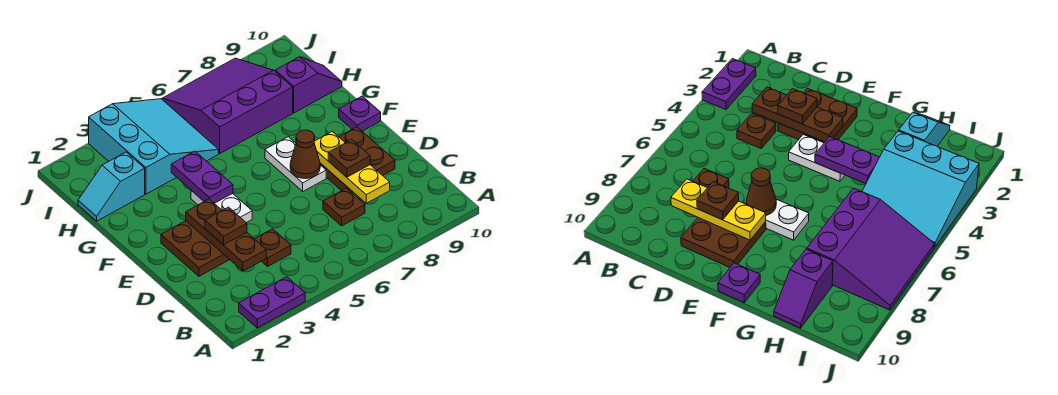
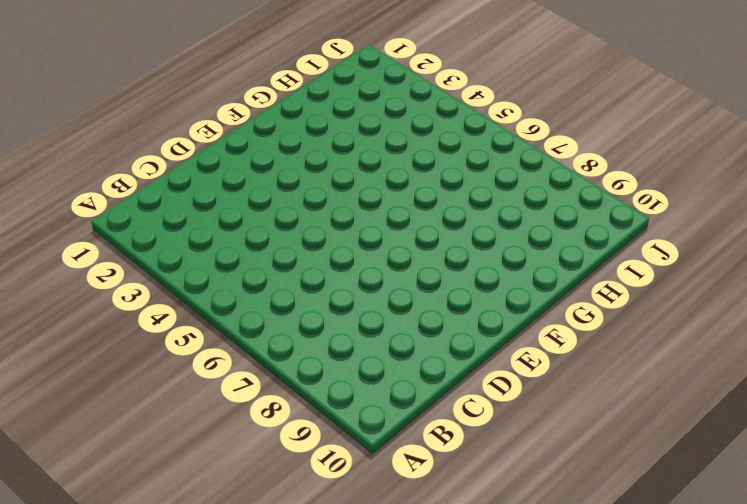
none -> purple plate A2:A3 level 1
none -> brown plate C4 level 1
none -> brown plate C7 level 1

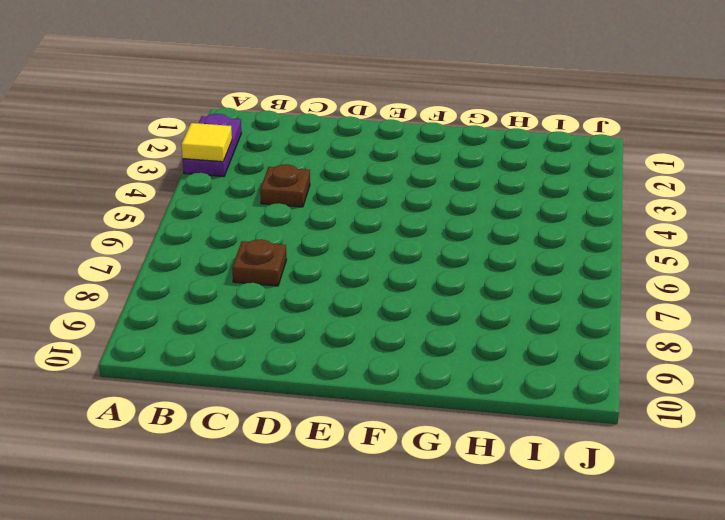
yellow tile A3 level 2 -> none
none -> brown plate D2:E3 level 1
none -> brown plate D8:E9 level 1
none -> white plate E4:F4 level 1

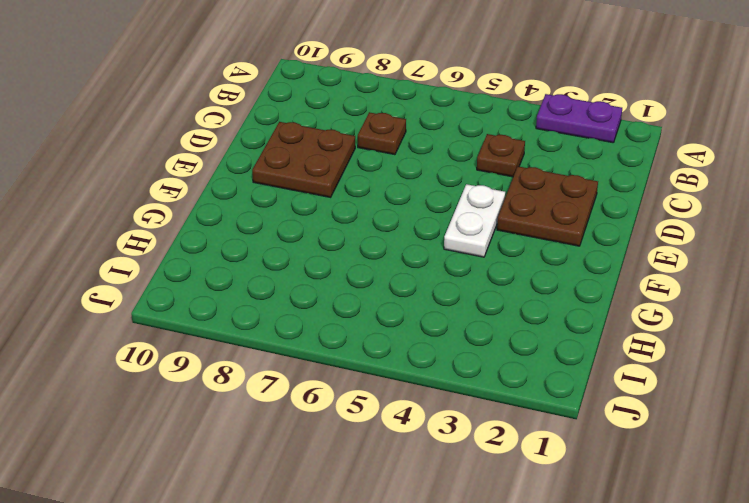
none -> white plate E7:F7 level 1
none -> purple plate F10 level 1
none -> cyan slope H1:H2 level 1 top 2

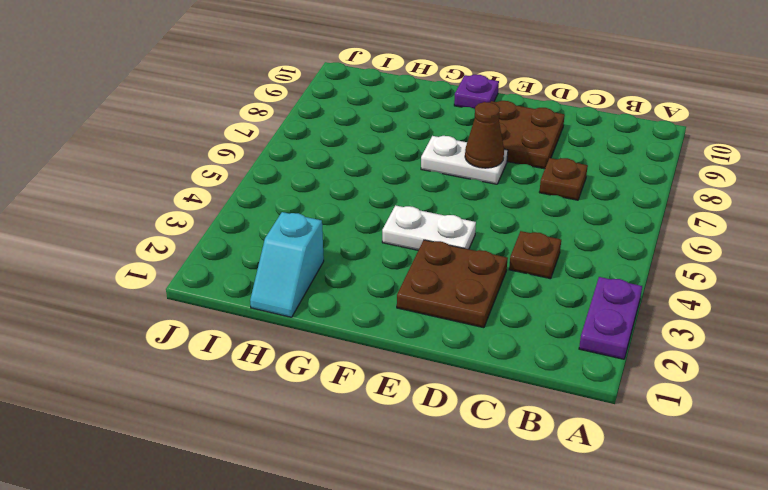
none -> cyan slope H3:J5 level 1 top 3
none -> purple slope H6:J8 level 1 top H
none -> purple slope H9:H10 level 1 top 9

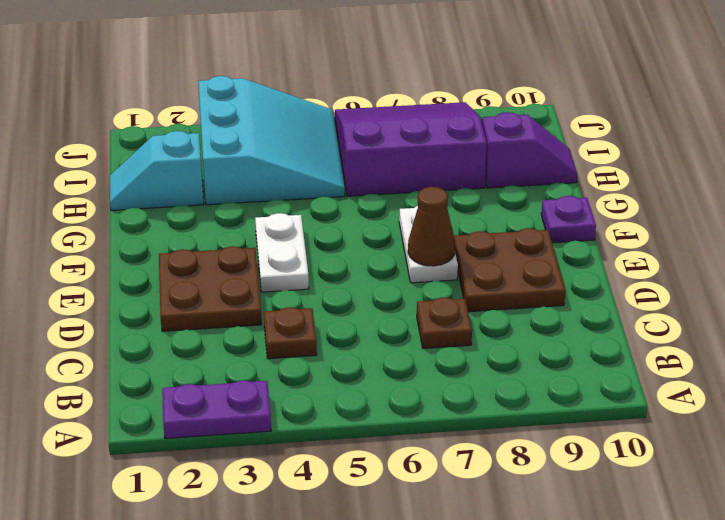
none -> brown plate C3:E3 level 2
none -> yellow plate C8:E8 level 2
none -> purple plate F4:G4 level 2

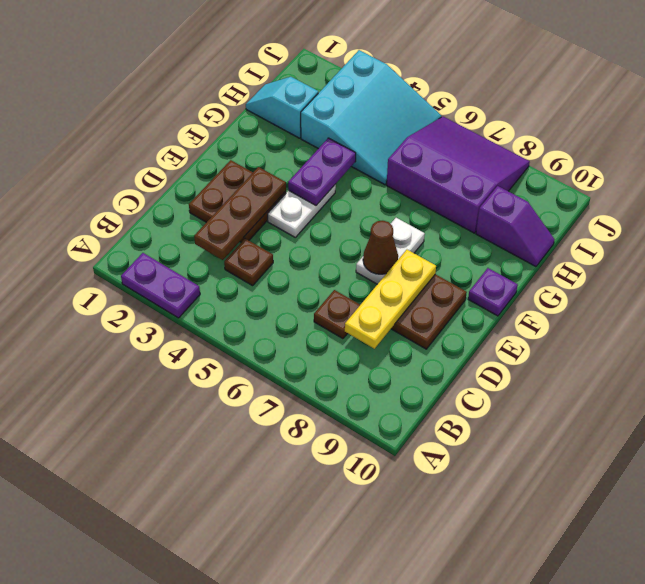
none -> brown plate D3 level 3
none -> brown plate D8 level 3

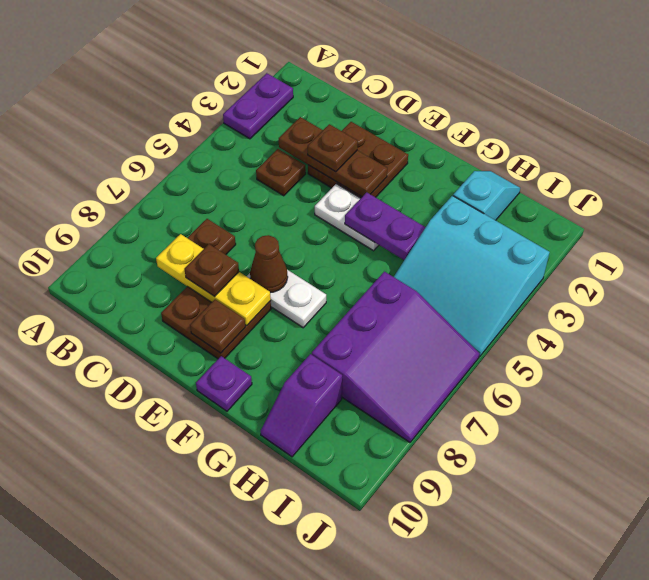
brown plate E9 level 2 -> none

